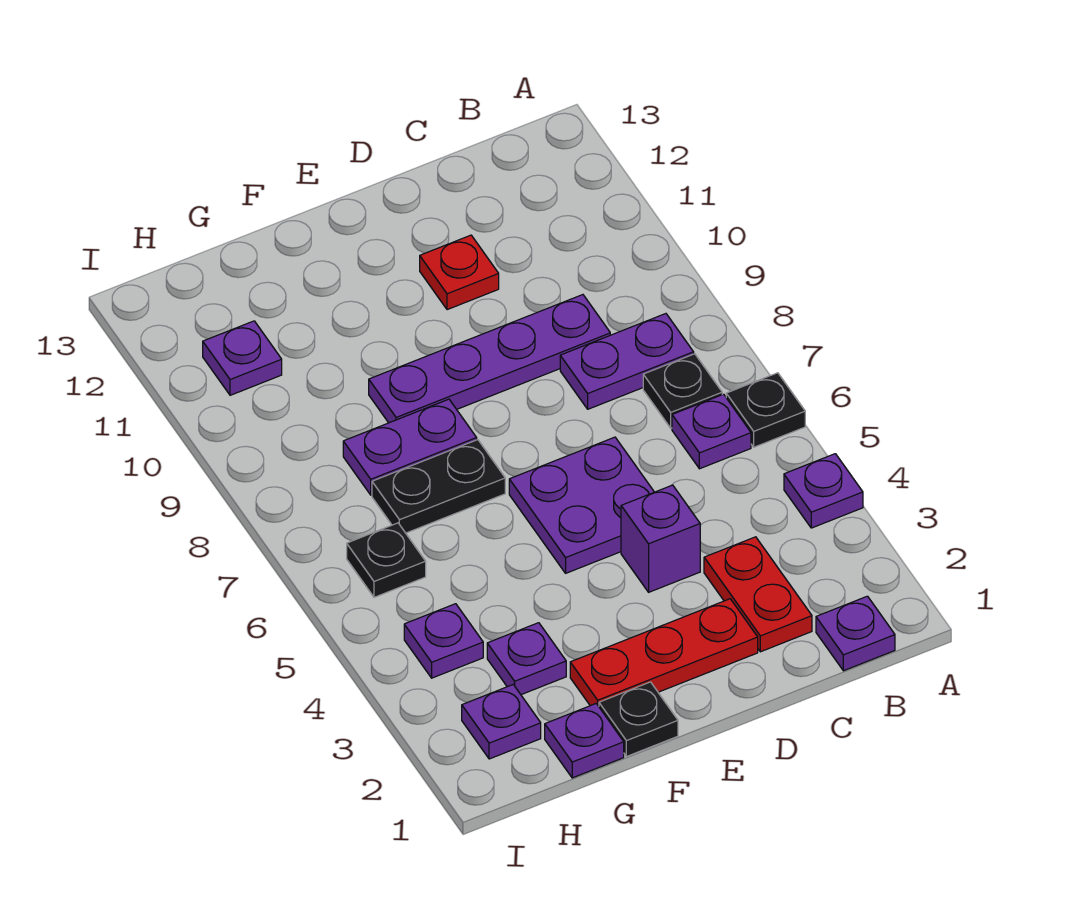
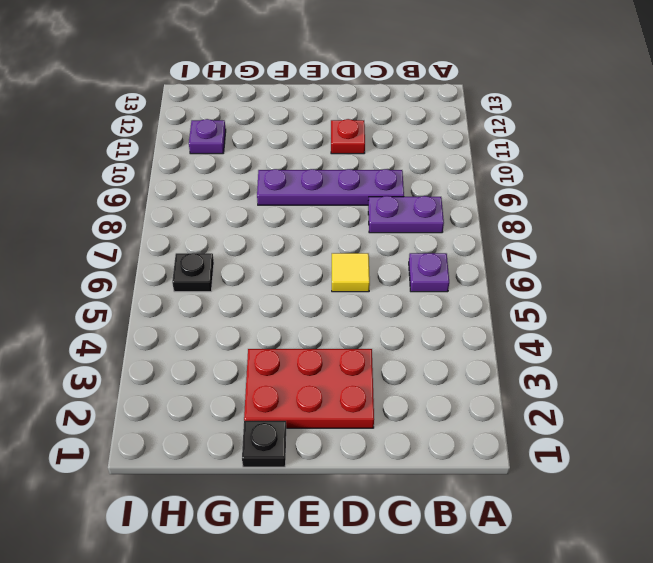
red plate D2:F3 level 1 -> red plate D2:F2 level 1
yellow tile D6 level 1 -> purple plate D5:E6 level 1
none -> purple plate A4 level 1
none -> black plate A6 level 1
none -> purple plate B1 level 1

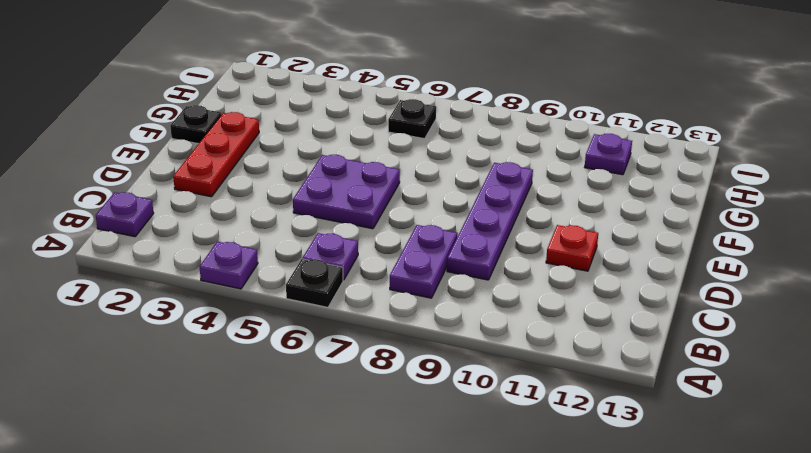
none -> black plate B7 level 1
none -> red plate C2:C3 level 1
none -> purple brick D4 level 1

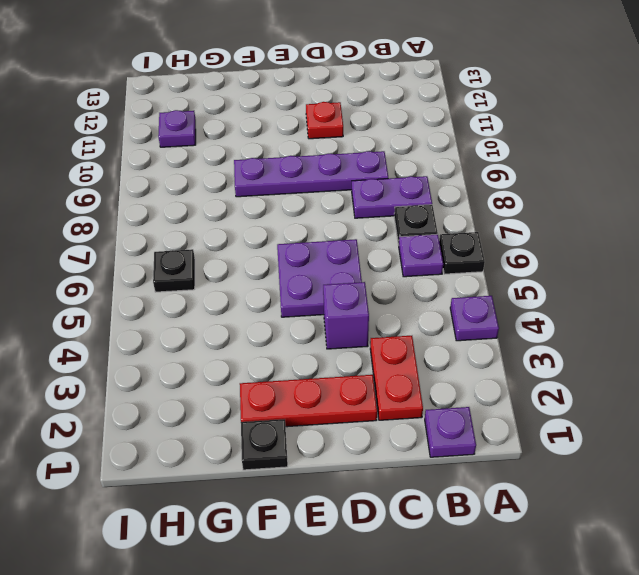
none -> black plate F7:G7 level 1
none -> purple plate F8:G8 level 1
none -> purple plate G1 level 1

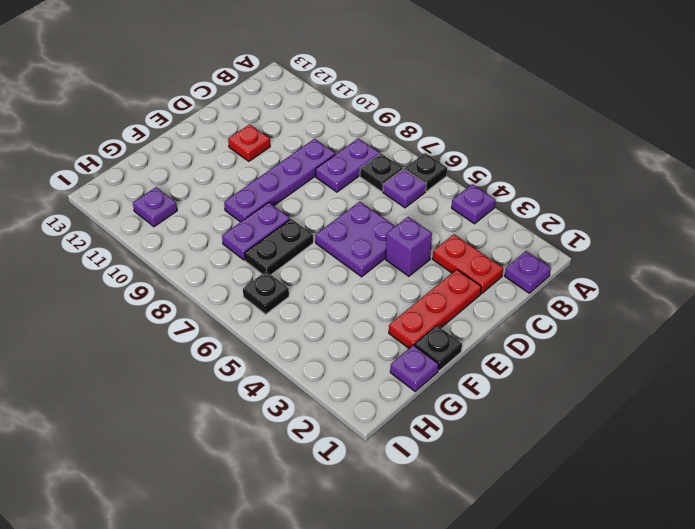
none -> purple plate G3 level 1
none -> purple plate H2 level 1
none -> purple plate H4 level 1

